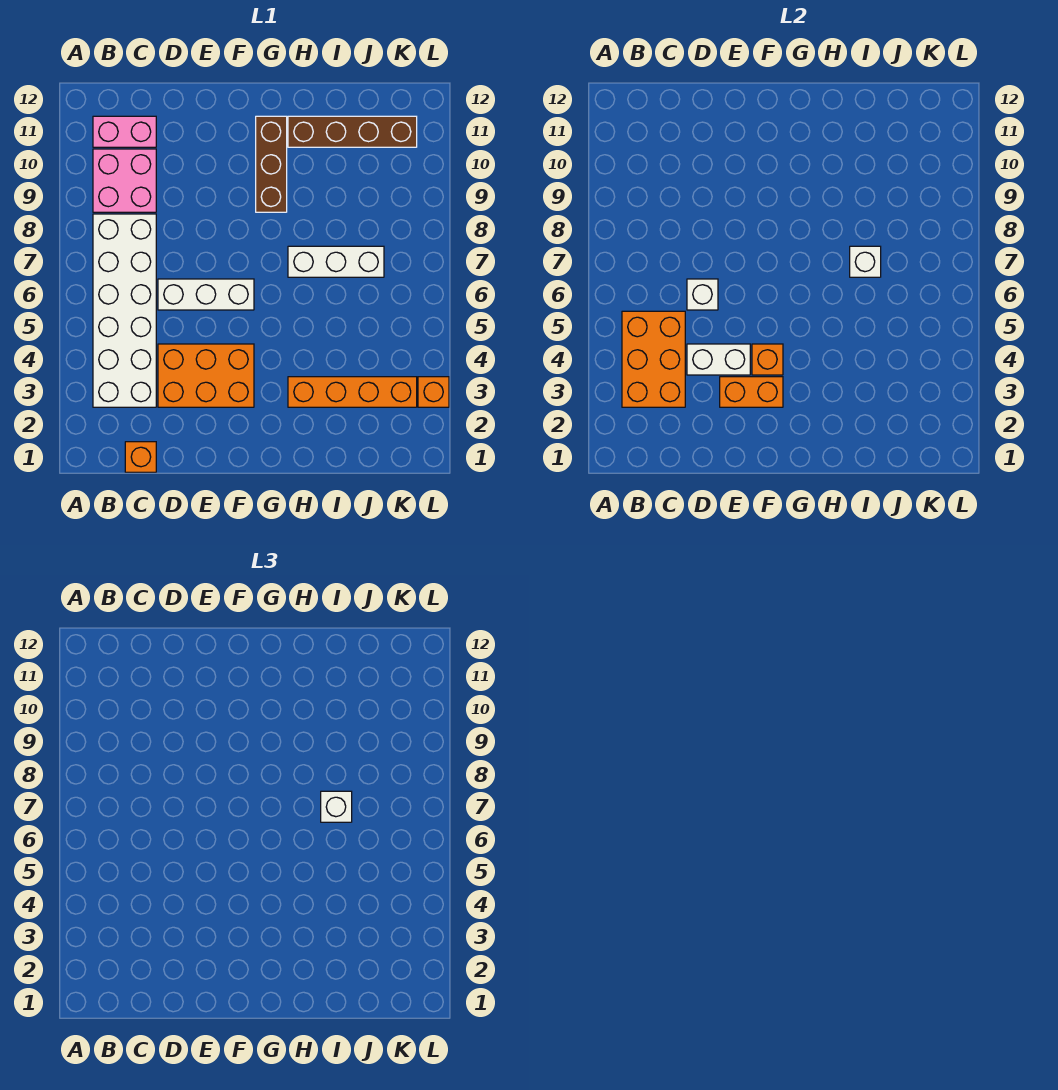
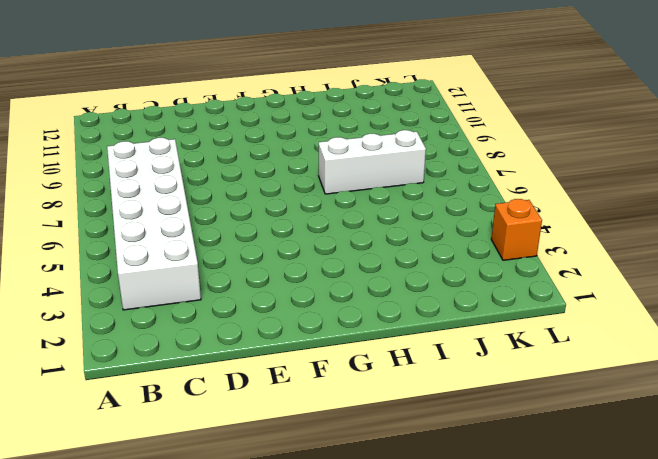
none -> pink brick B9:C10 level 1
none -> pink brick B11:C11 level 1
none -> orange brick C1 level 1

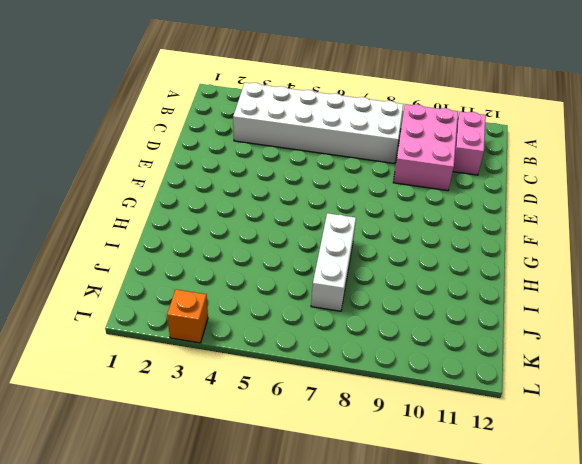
pink brick B9:D10 level 1 -> pink brick B9:C10 level 1
none -> orange brick C1 level 1
none -> orange brick D3:F4 level 1
none -> white brick D6:F6 level 1

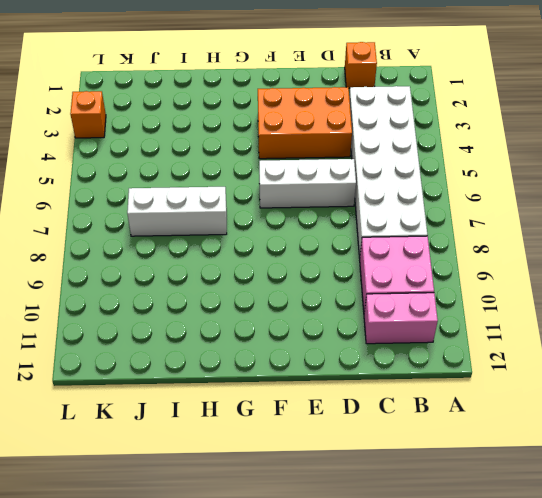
none -> brown brick G9:G11 level 1
none -> orange brick H3:K3 level 1
none -> brown brick H11:K11 level 1

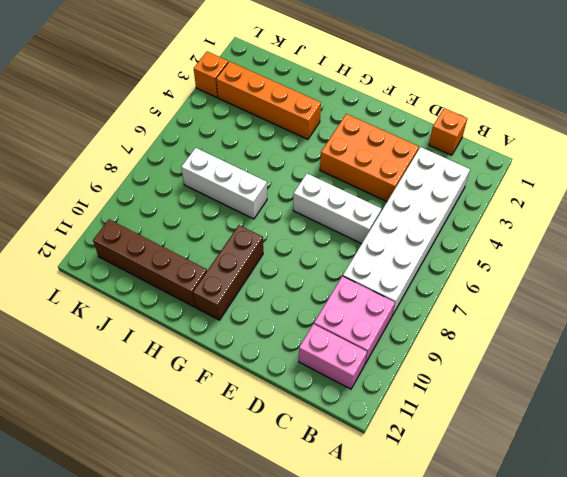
none -> orange brick B3:C5 level 2
none -> white brick D4:E4 level 2
none -> white brick D6 level 2

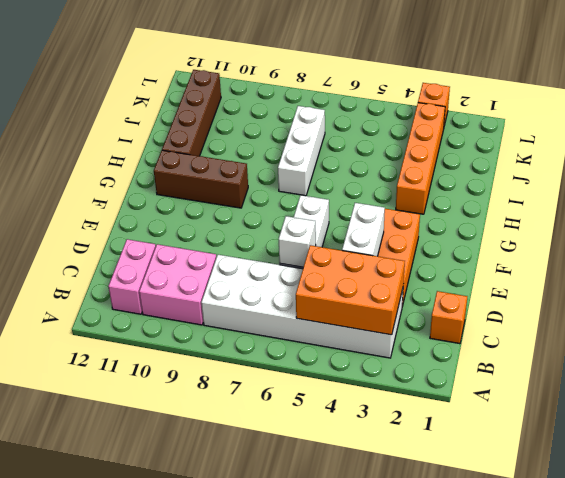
none -> orange brick E3:F3 level 2
none -> orange brick F4 level 2
none -> white brick I7 level 2

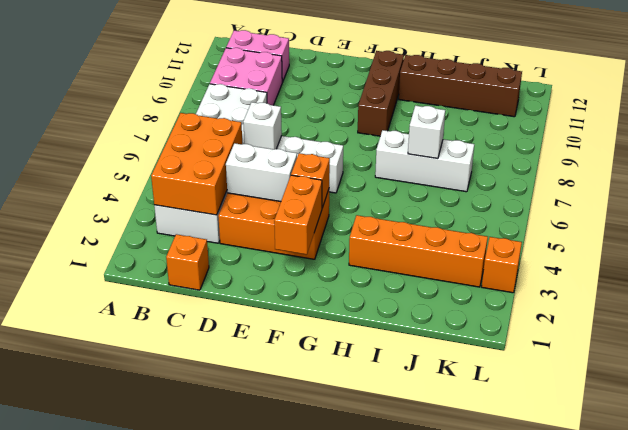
orange brick F2:F3 level 2 -> orange brick E3:F3 level 2
none -> white brick I7 level 3

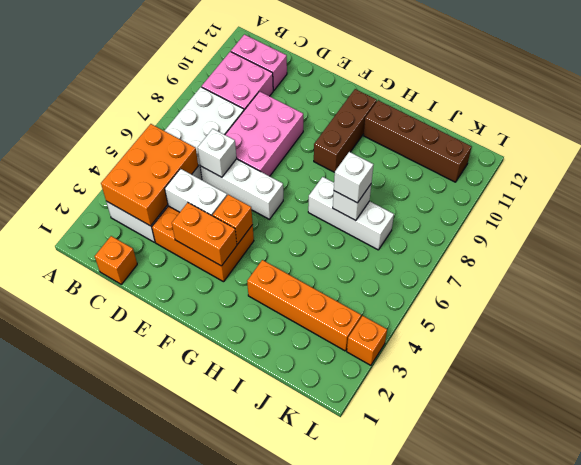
pink brick D7:E9 level 1 -> none

